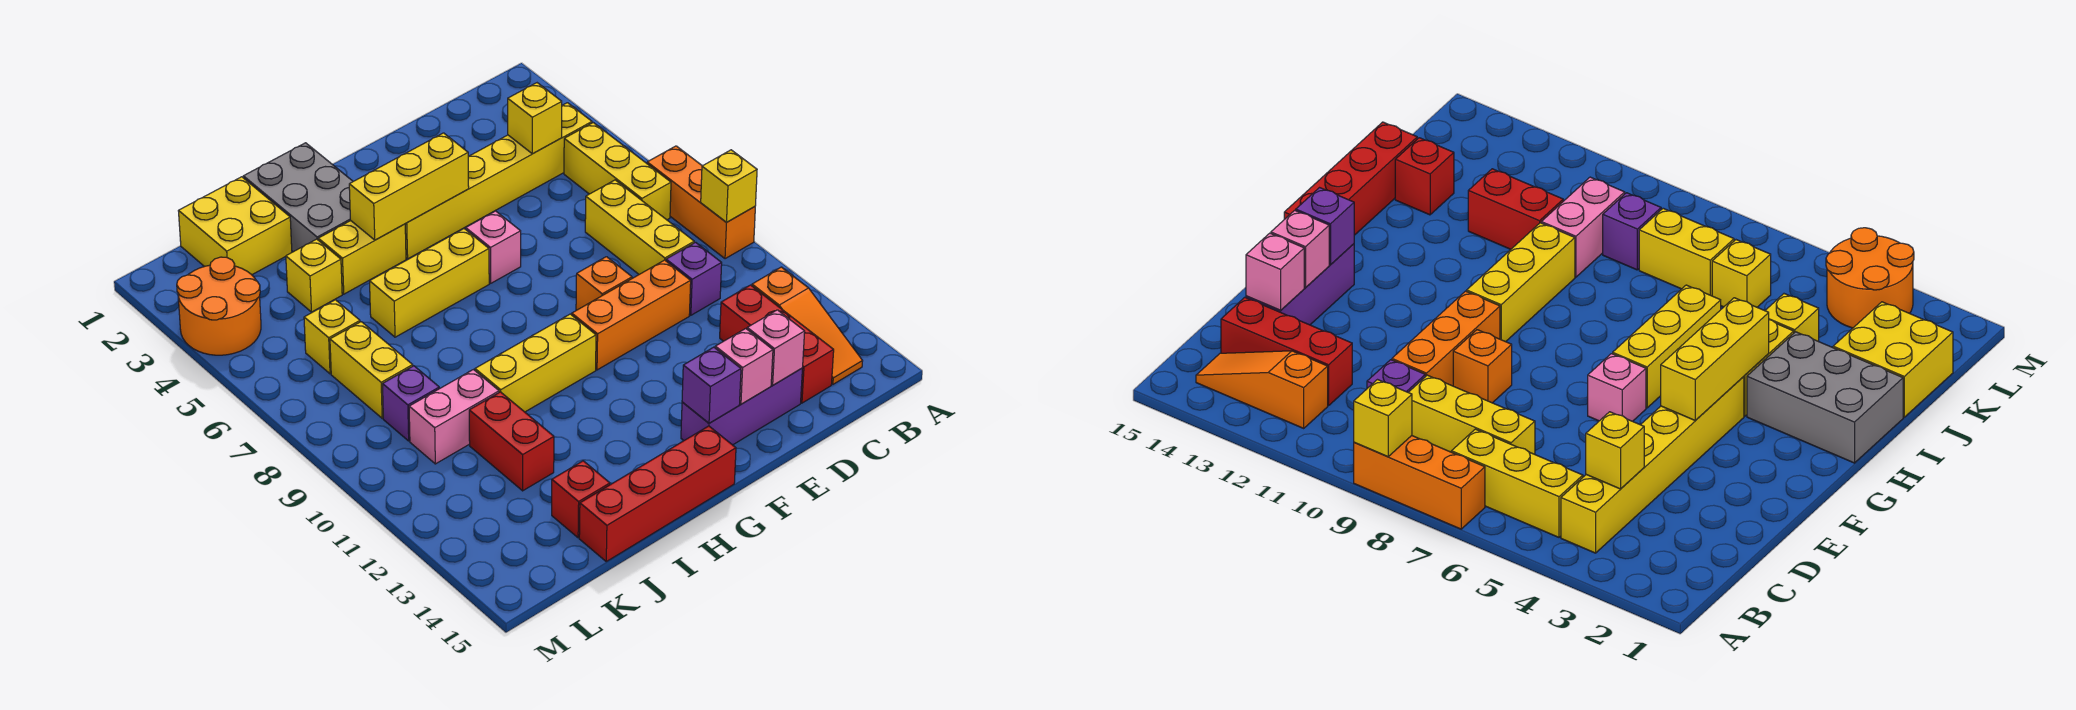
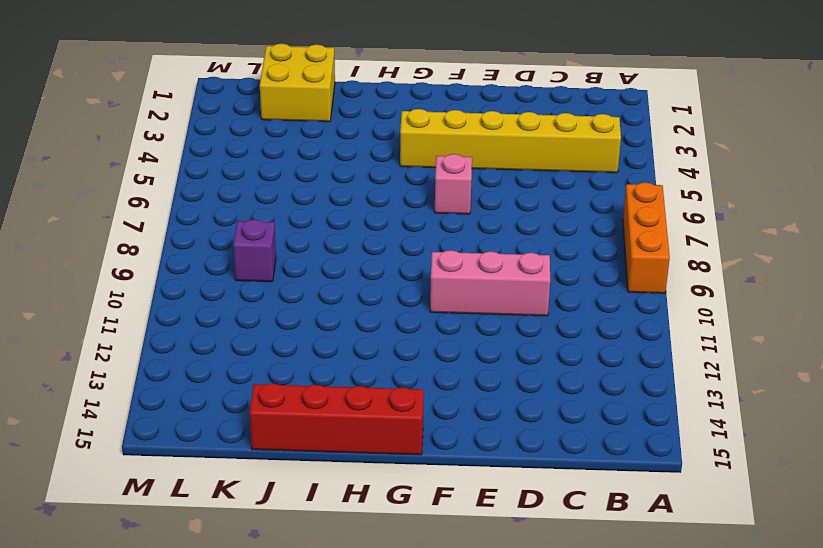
pink brick D10:F10 level 1 -> orange brick D10:F10 level 1
none -> yellow brick B5:B7 level 1
none -> orange slope B12:B14 level 1 top 12
none -> yellow brick C7:C9 level 1
none -> purple brick C10 level 1

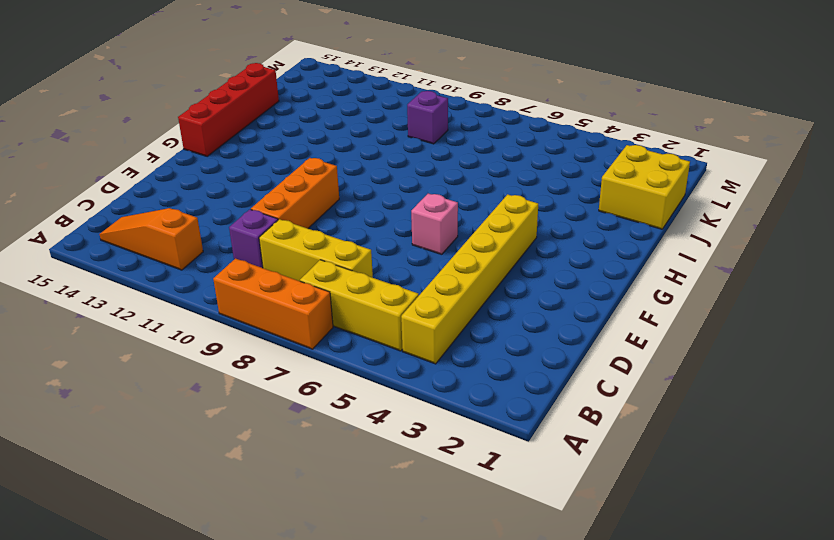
none -> red brick C12:C14 level 1
none -> purple brick D14:F14 level 1
none -> orange brick E9 level 1
none -> yellow brick G6:I6 level 1

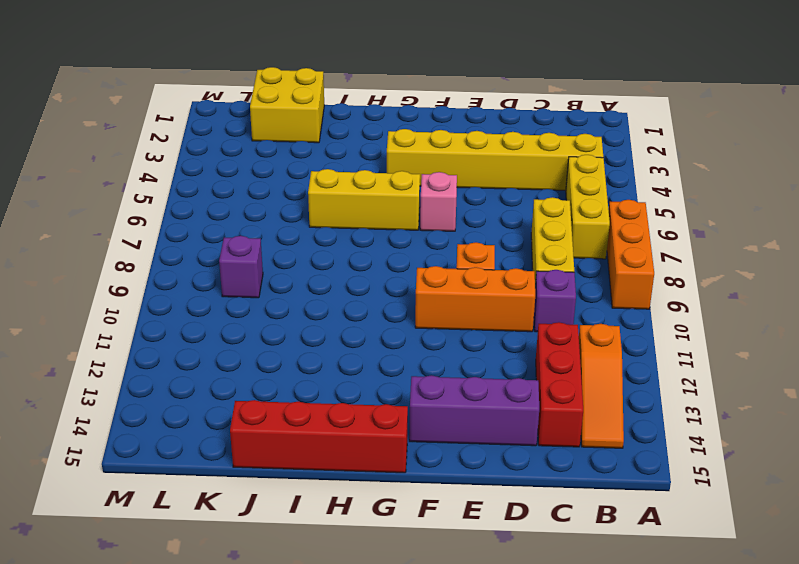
none -> yellow brick G10:I10 level 1
none -> grey brick H1:I3 level 1
none -> yellow brick H4:I4 level 1
none -> yellow brick J4 level 1

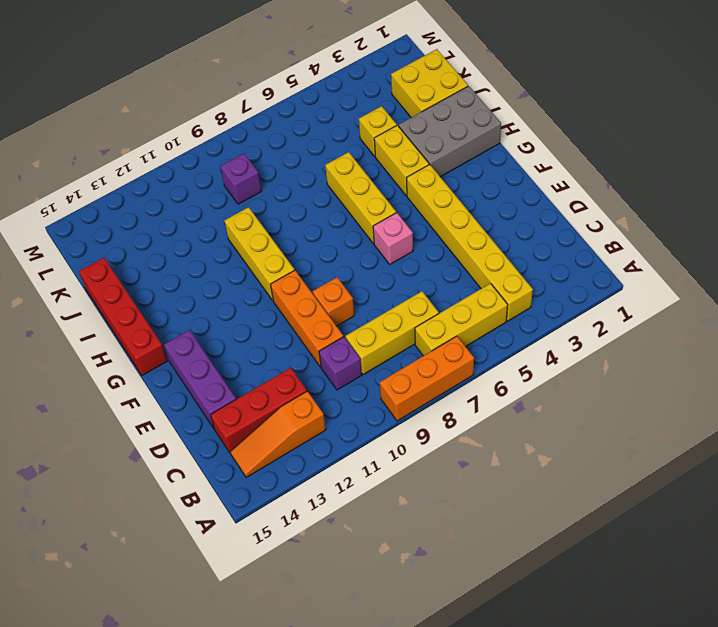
none -> pink brick J10:K10 level 1
none -> red brick J11:J12 level 1
none -> red brick J14 level 1
none -> yellow brick K6 level 1

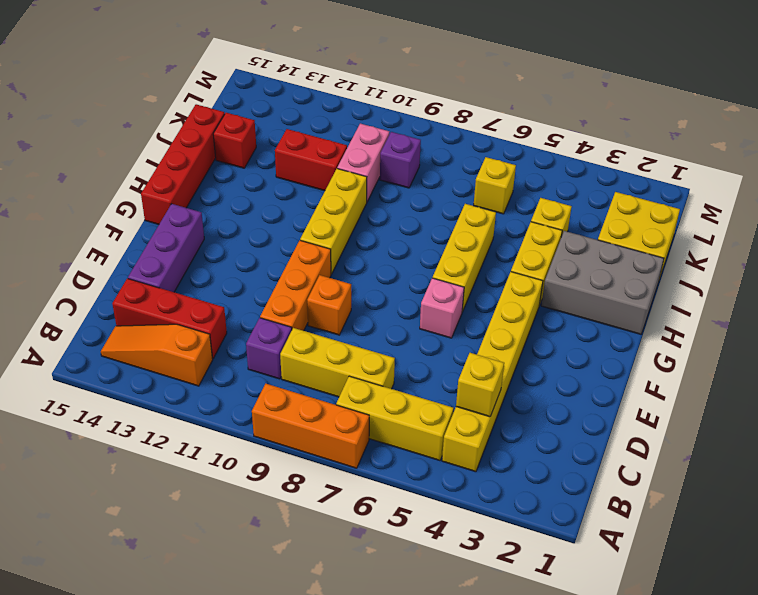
none -> yellow brick K7:K8 level 1
none -> orange round brick L3:M4 level 1
none -> yellow brick A9 level 2
none -> pink brick D14 level 2

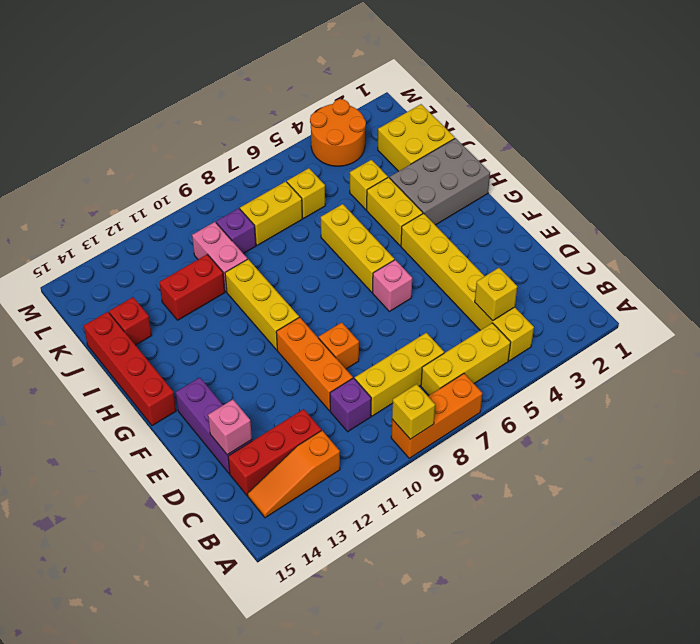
none -> pink brick E14 level 2
none -> yellow brick F4:H4 level 2
none -> purple brick F14 level 2

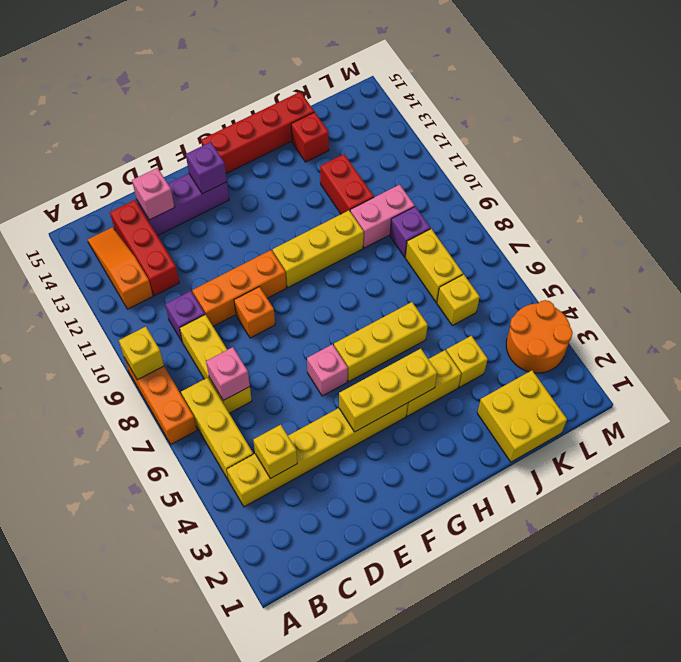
pink brick C7 level 2 -> pink brick E14 level 2
none -> grey brick H1:I3 level 1

